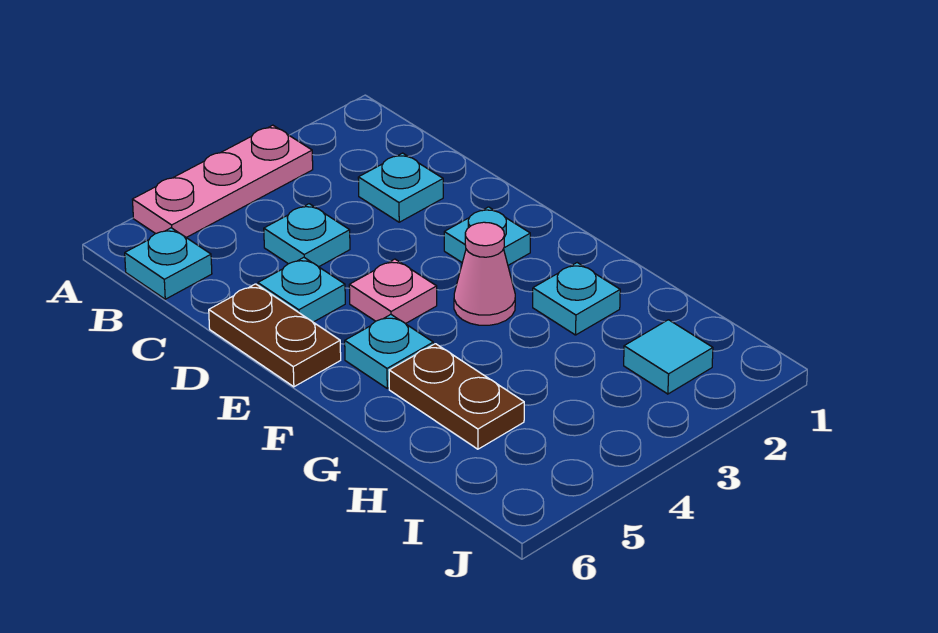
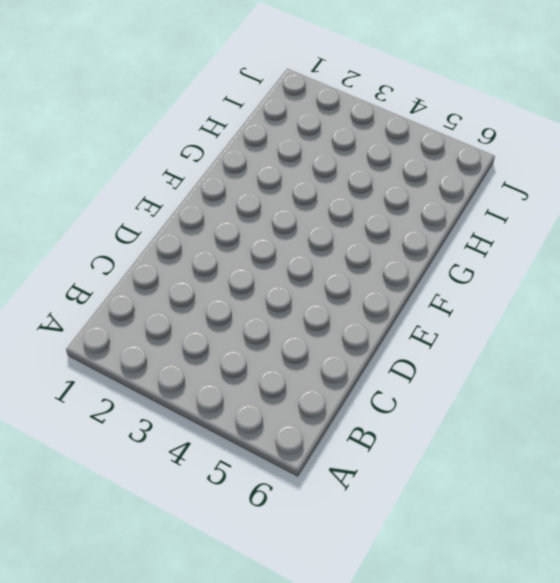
none -> pink plate A3:A5 level 1
none -> cyan plate B6 level 1
none -> cyan plate C2 level 1

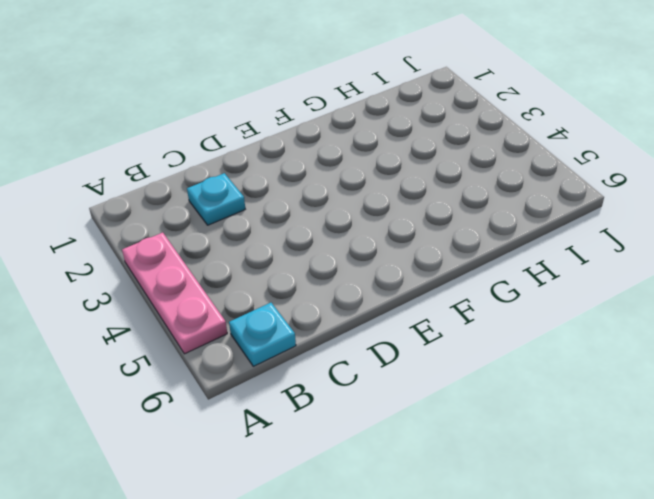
none -> cyan plate C4 level 1
none -> cyan plate D5 level 1
none -> brown plate D6:E6 level 1

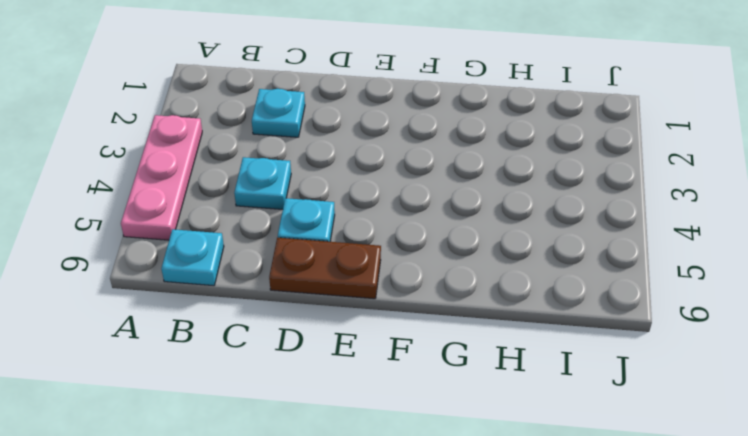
none -> cyan plate E2 level 1
none -> pink plate E4 level 1
none -> pink cone F3 level 1

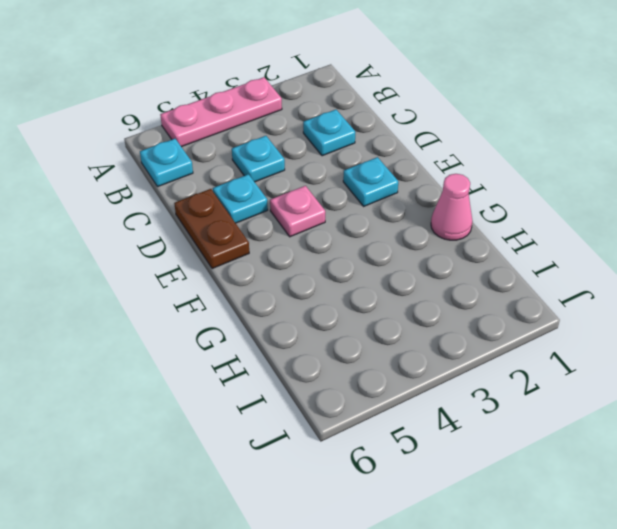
pink cone G1 level 1 -> pink cone F3 level 1
none -> cyan plate F5 level 1
none -> cyan plate G2 level 1
none -> brown plate G5:H5 level 1

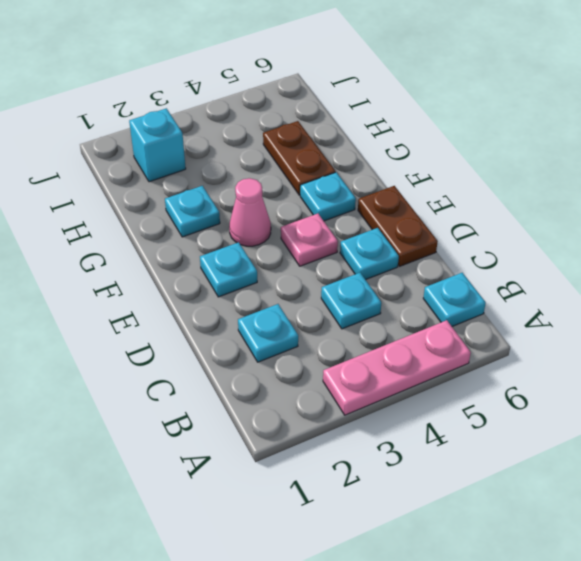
cyan brick I2 level 1 -> cyan tile I2 level 1

